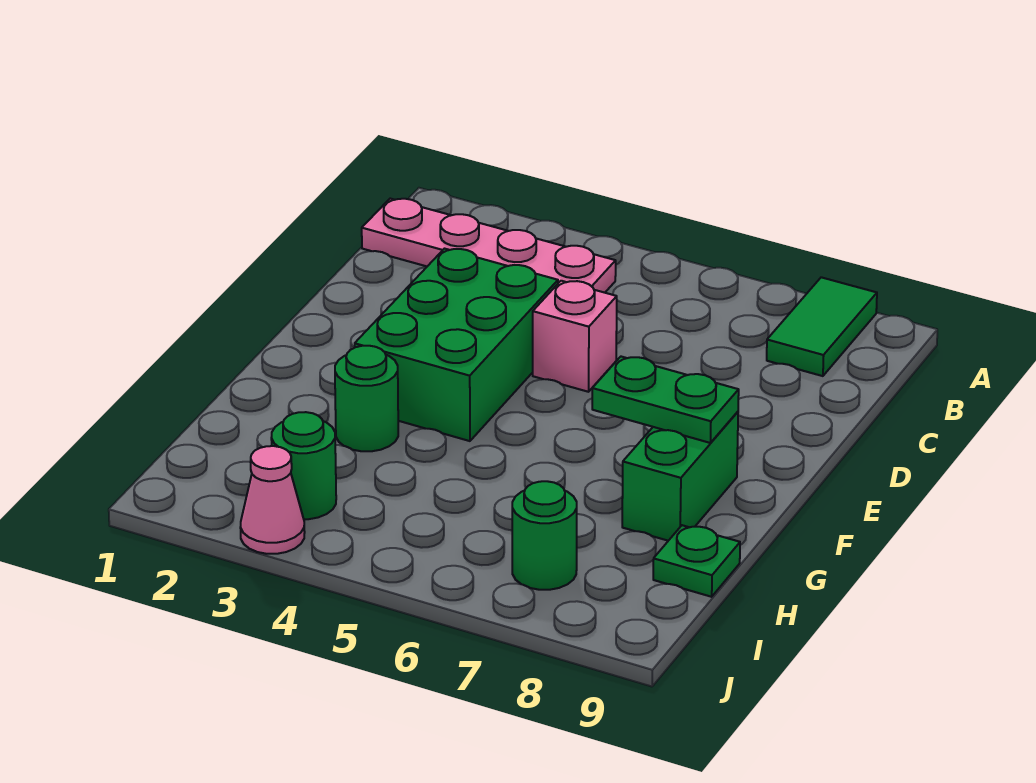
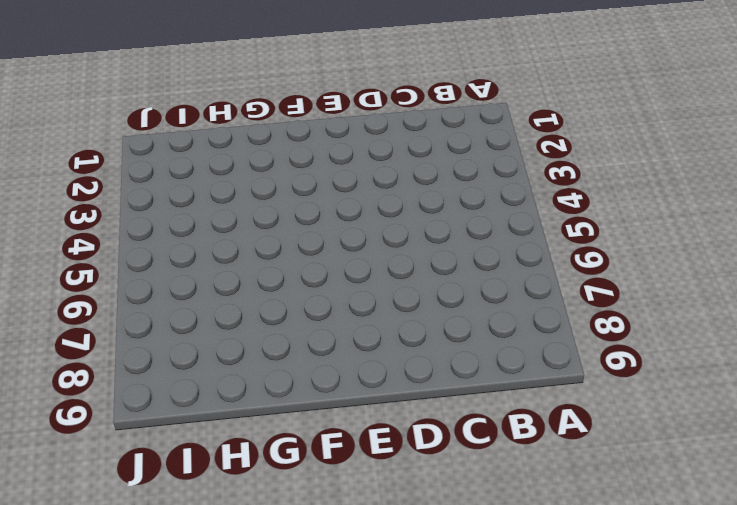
none -> green tile A8:B8 level 1
none -> pink plate B1:B4 level 1

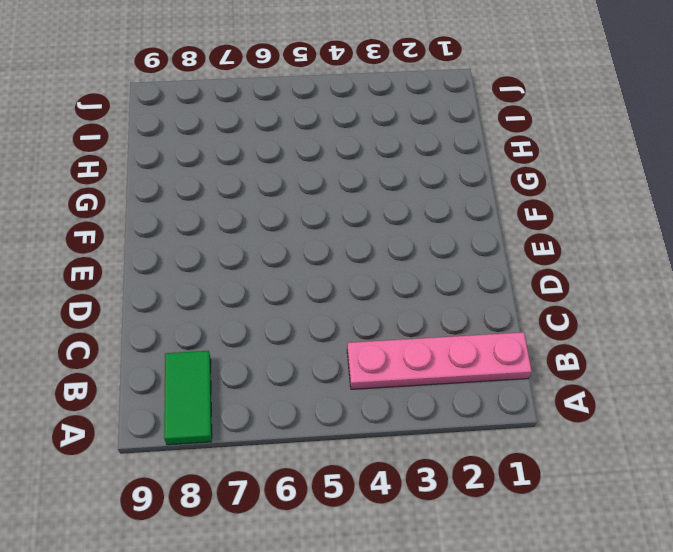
none -> green brick D3:F4 level 1
none -> pink brick D5 level 1

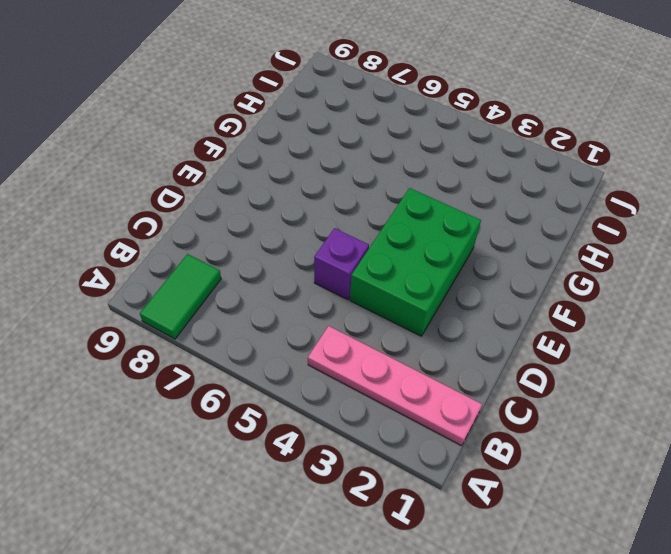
purple brick D5 level 1 -> pink brick D5 level 1
none -> green brick F8:G8 level 1
none -> green round brick G3 level 1

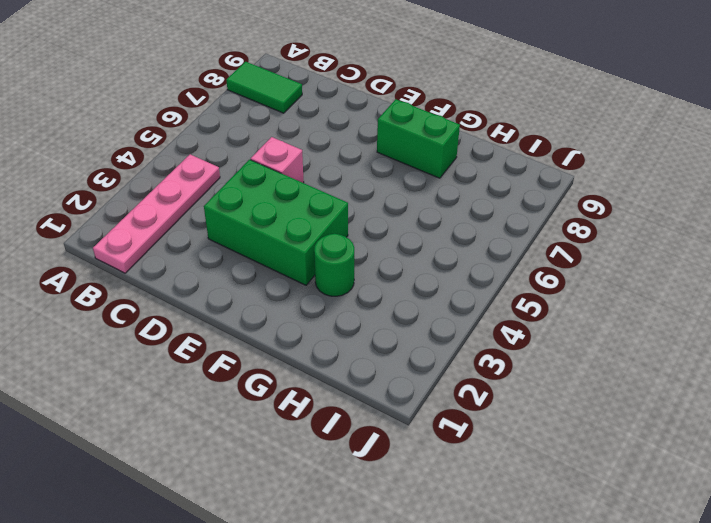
none -> green plate H9 level 1
none -> green round brick I3 level 1

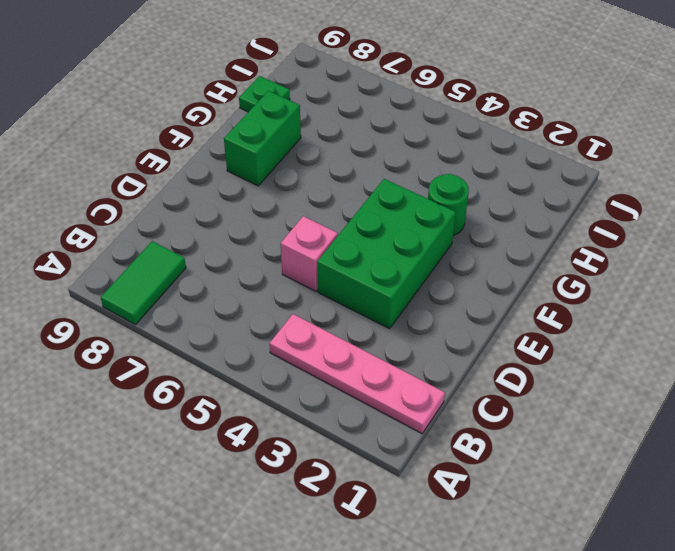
none -> green round brick I3 level 1
none -> green round brick I7 level 1

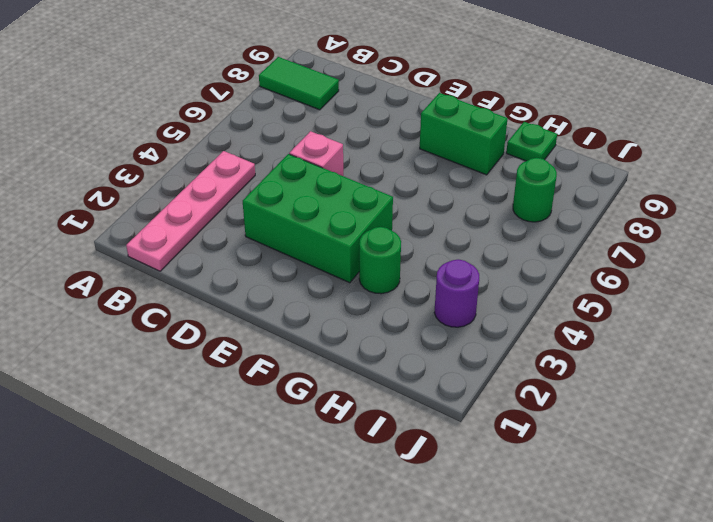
purple round brick I3 level 1 -> green round brick I3 level 1
none -> pink cone J3 level 1
none -> green plate F7:F8 level 2

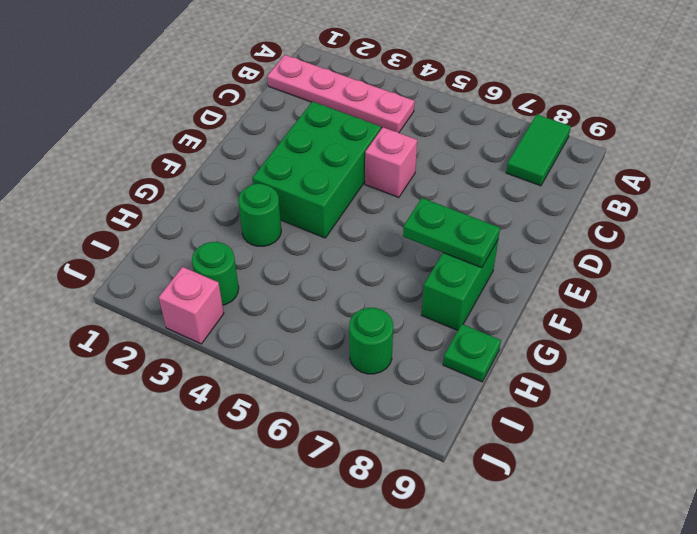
pink brick J3 level 1 -> pink cone J3 level 1

